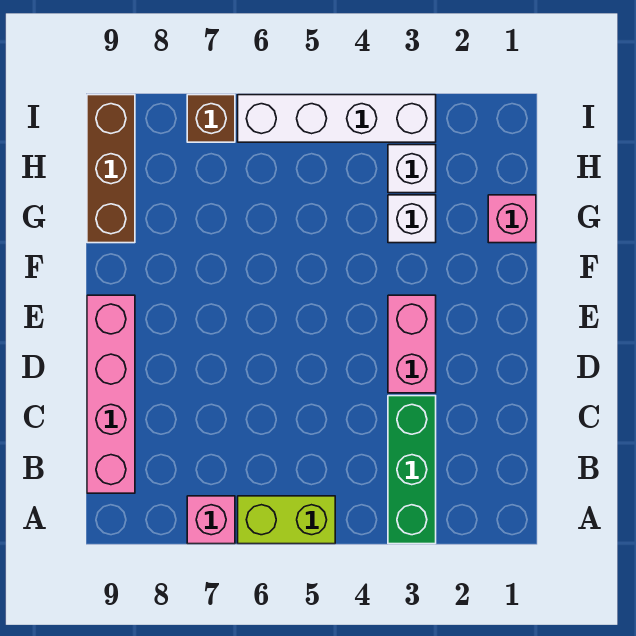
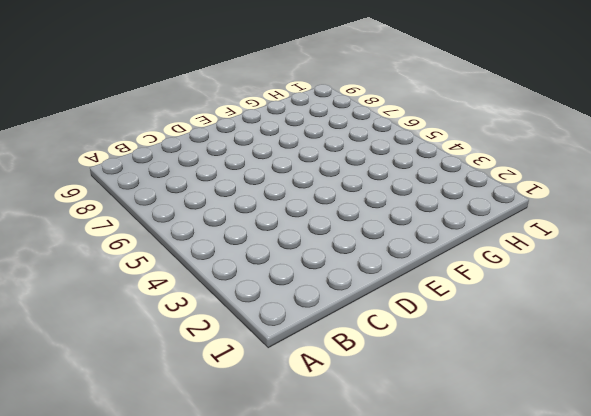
none -> green brick A3:C3 level 1
none -> lime brick A5:A6 level 1

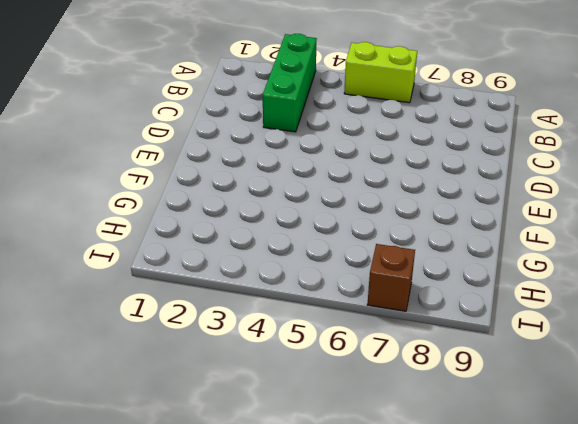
none -> pink brick A7 level 1
none -> pink brick B9:E9 level 1

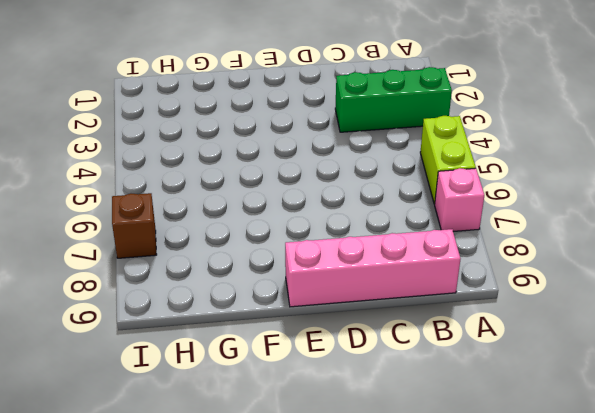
none -> pink brick D3:E3 level 1
none -> pink brick G1 level 1

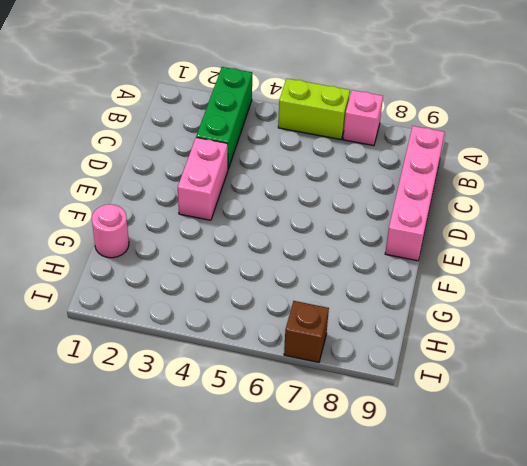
pink round brick G1 level 1 -> pink brick G1 level 1
none -> white brick G3 level 1
none -> brown brick G9:I9 level 1

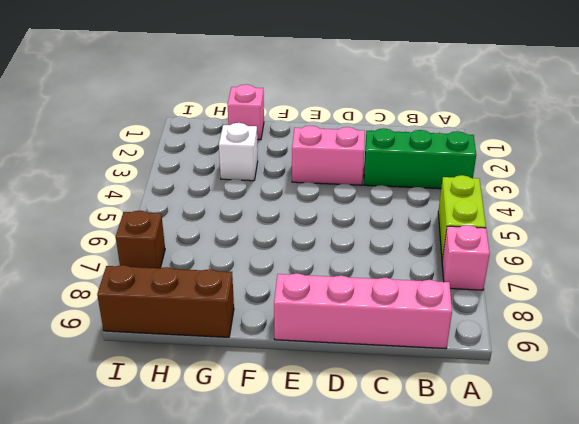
none -> white brick H3 level 1
none -> white brick I3:I6 level 1

